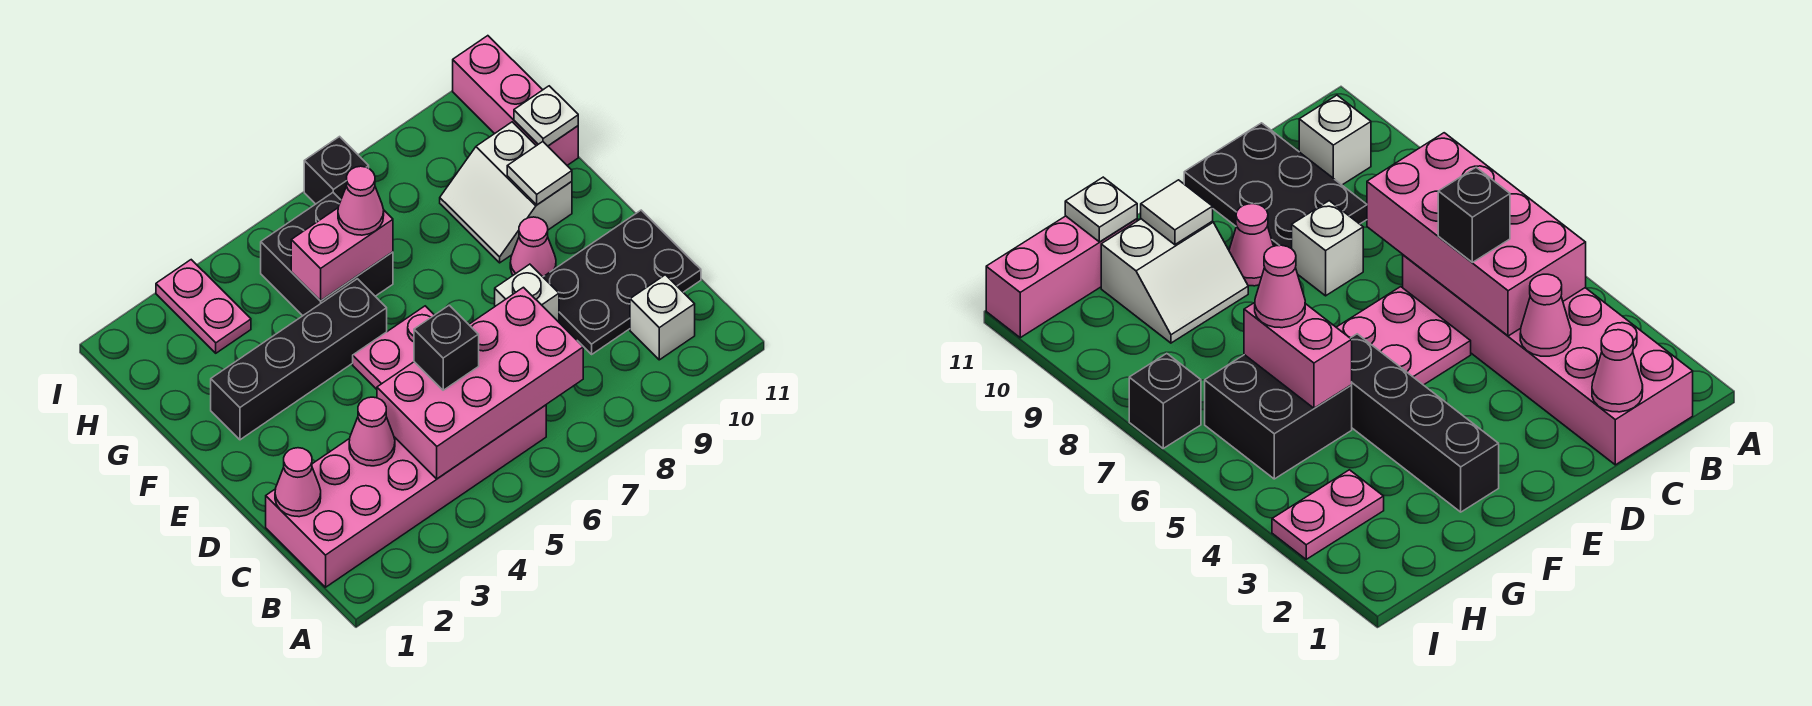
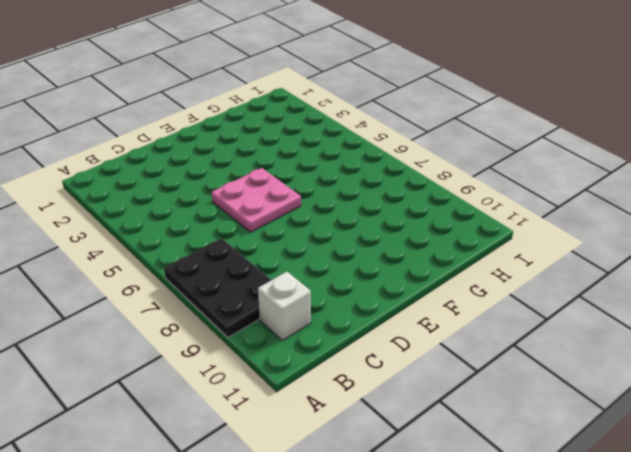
black plate A7:B9 level 1 -> black plate C9:D11 level 1
none -> pink brick B1:C6 level 1
none -> white brick D8 level 1
none -> pink cone E9 level 1

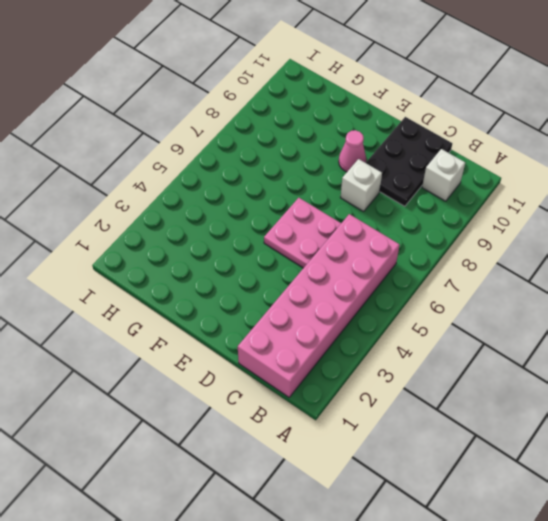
none -> black brick F2:F5 level 1
none -> white slope F9:G10 level 1 top 10
none -> black brick G5:H6 level 1

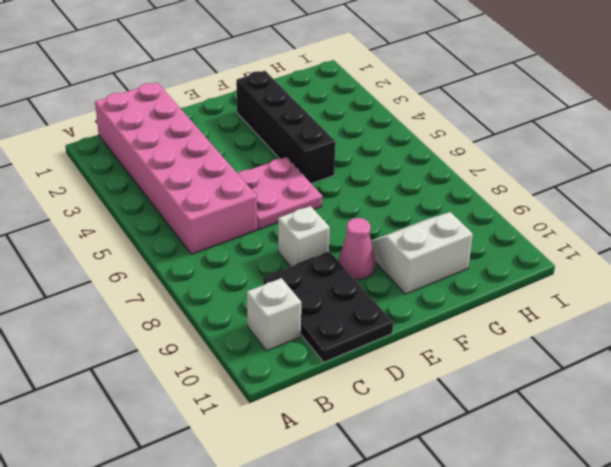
none -> black brick G5:H6 level 1
none -> pink brick G11:I11 level 1
none -> pink plate H3:I3 level 1

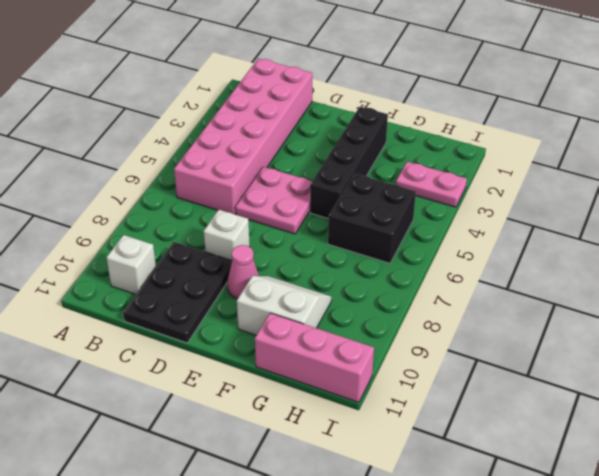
none -> black brick I7 level 1
none -> pink brick B4:C7 level 2
none -> pink cone C1 level 2

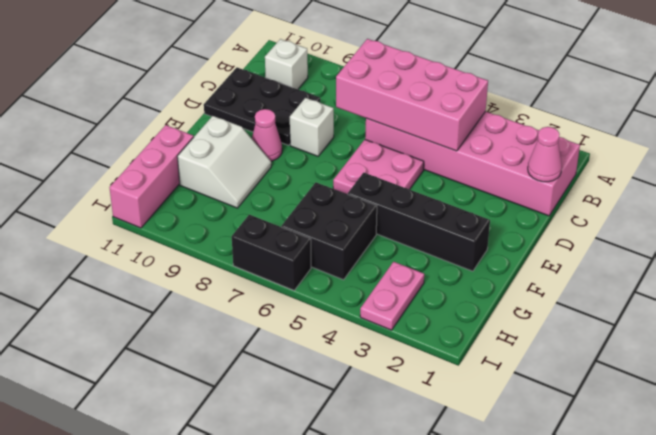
black brick I6:I7 level 1 -> black brick I7 level 1
none -> pink cone C3 level 2
none -> white tile F10 level 2
none -> pink brick G5:G6 level 2

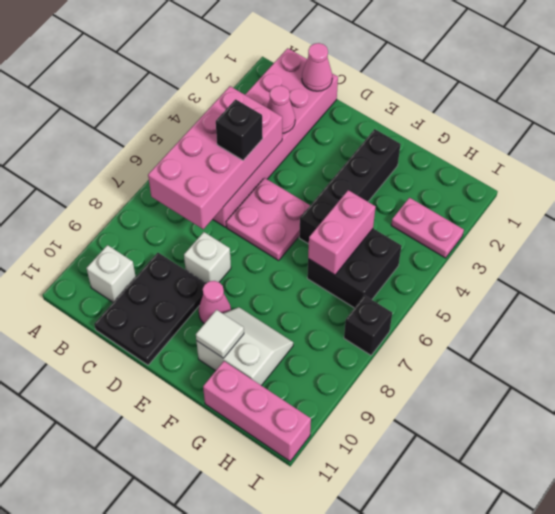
none -> white plate G11 level 2
none -> pink cone G6 level 3

